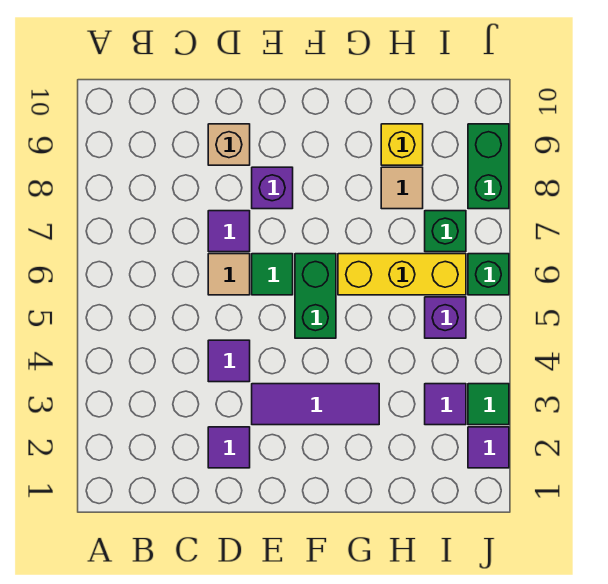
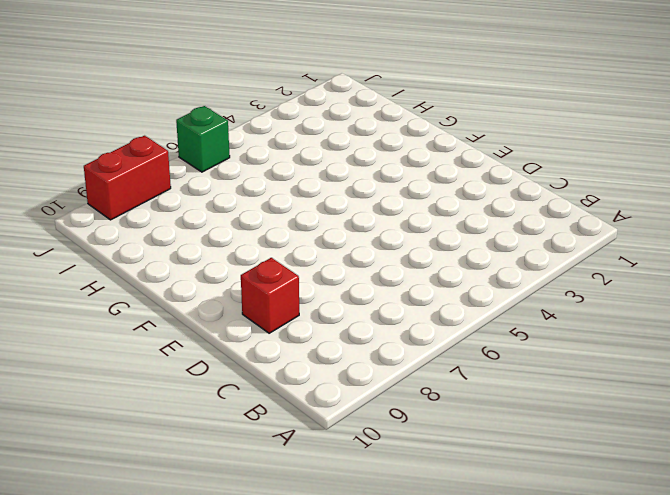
red brick D9 level 1 -> tan brick D9 level 1
red brick J8:J9 level 1 -> green brick J8:J9 level 1
none -> purple tile D2 level 1
none -> purple tile D4 level 1
none -> tan tile D6 level 1

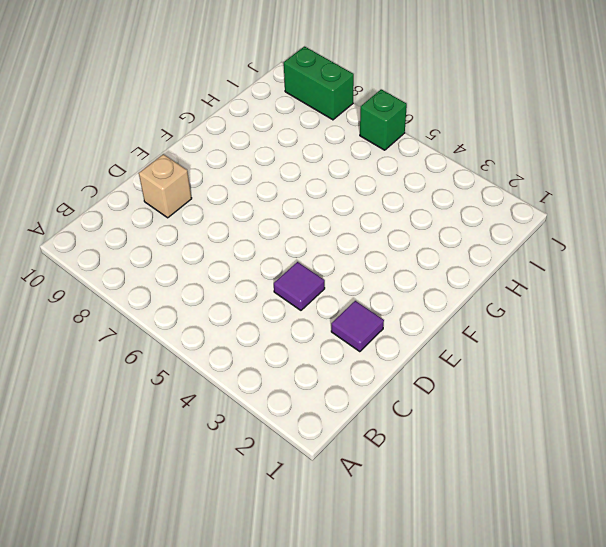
none -> tan tile D6 level 1
none -> purple tile D7 level 1
none -> purple tile E3:G3 level 1

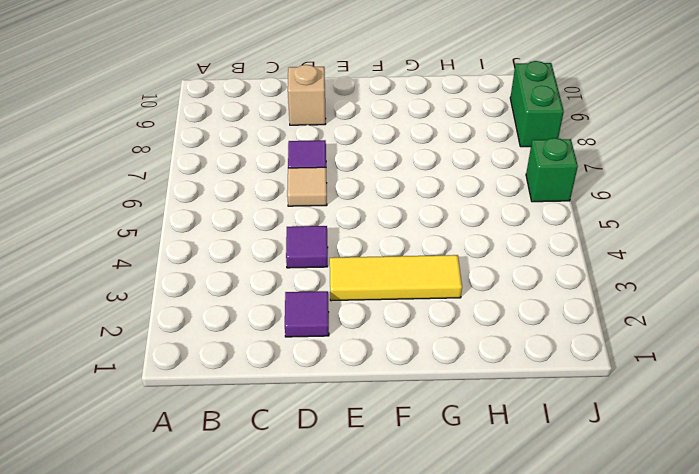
yellow tile E3:G3 level 1 -> purple tile E3:G3 level 1
none -> green tile E6 level 1
none -> purple brick E8 level 1
none -> green brick F5:F6 level 1

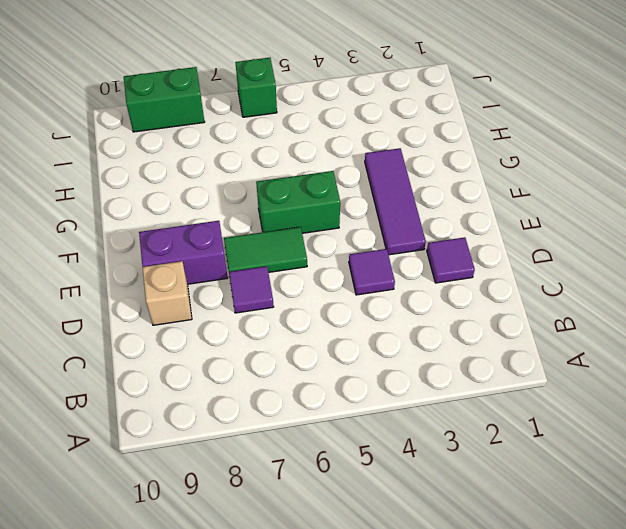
green tile E6:E7 level 1 -> green tile E6 level 1
purple brick E8:E9 level 1 -> purple brick E8 level 1
none -> tan tile D6 level 1
none -> yellow brick G6:I6 level 1
none -> tan tile H8 level 1

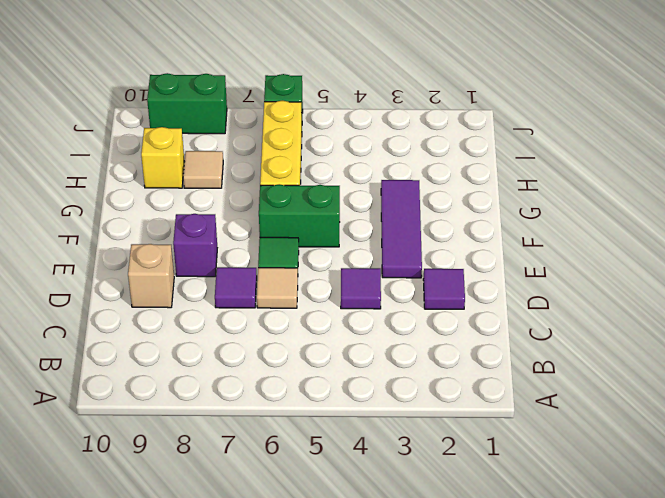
none -> purple tile I3 level 1
none -> purple brick I5 level 1
none -> green brick I7 level 1

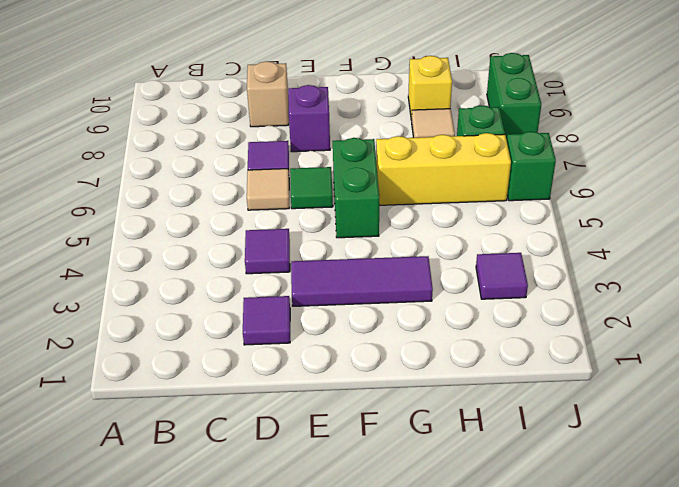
none -> purple brick I5 level 1
none -> purple tile J2 level 1
none -> green tile J3 level 1

